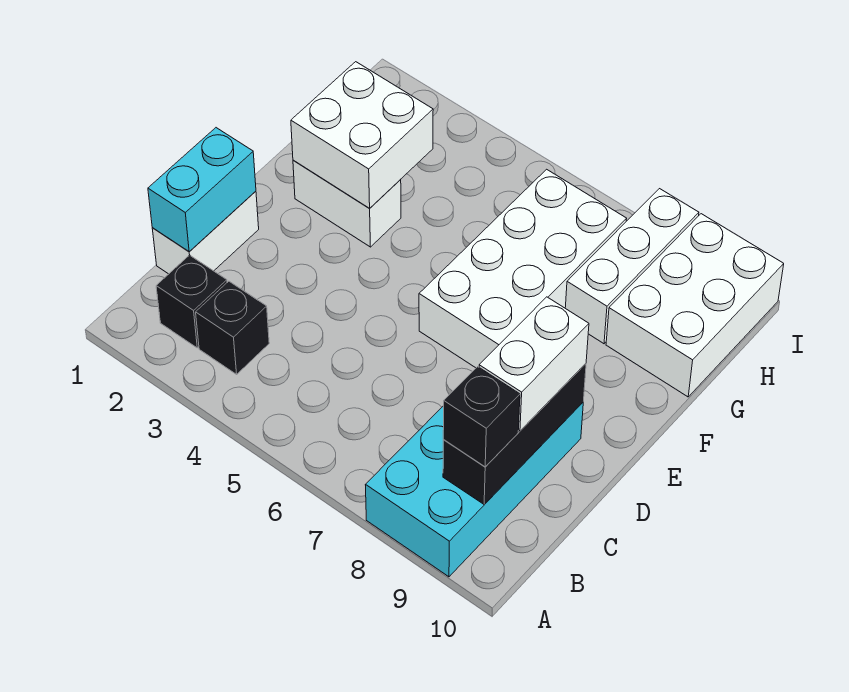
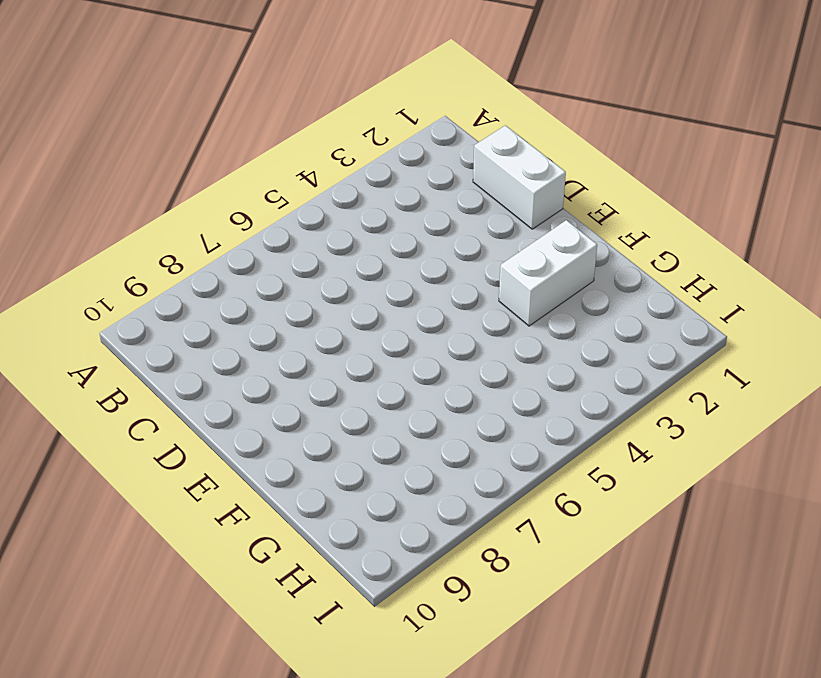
none -> cyan brick A8:D9 level 1
none -> black brick B2 level 1
none -> black brick B3 level 1

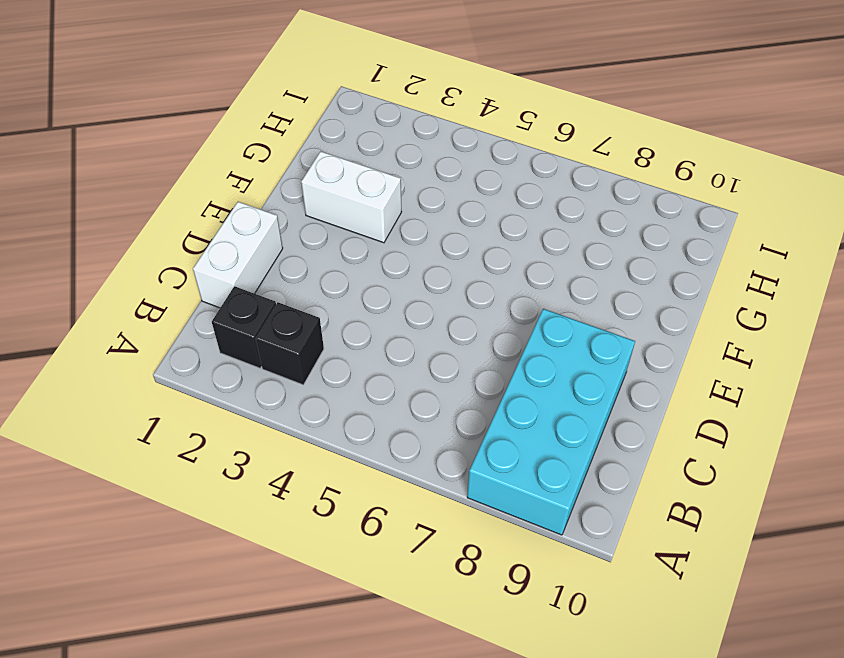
none -> white brick E6:H7 level 1
none -> white brick G8:I8 level 1
none -> white brick G9:I10 level 1

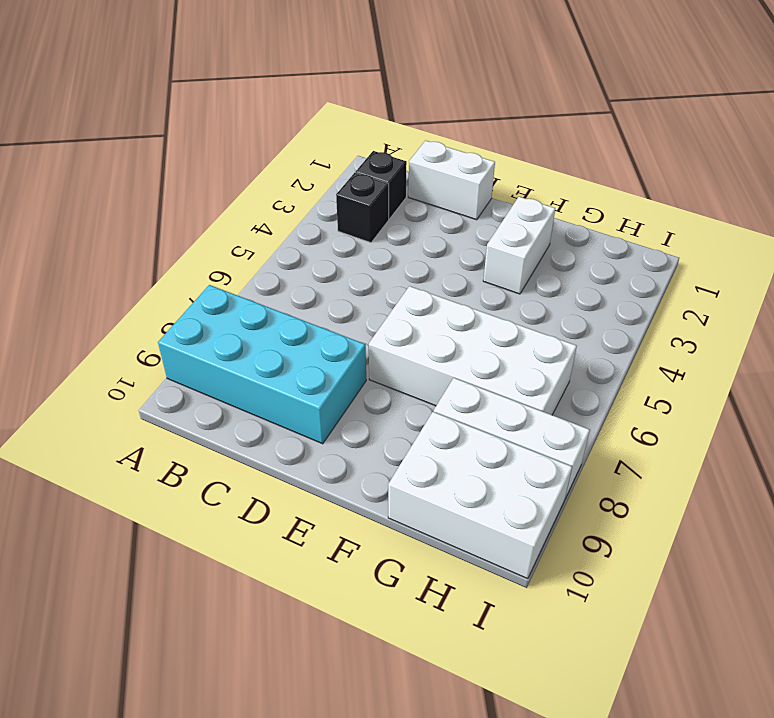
none -> black brick B9:D9 level 2
none -> cyan brick C1:D1 level 2
none -> white brick F2:G3 level 2

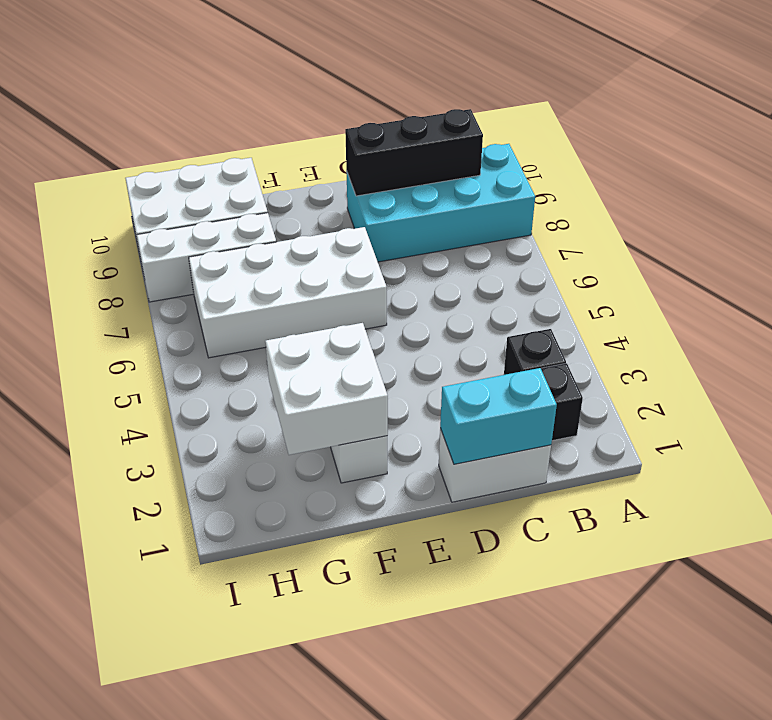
none -> black brick B9 level 3
none -> white brick C9:D9 level 3

